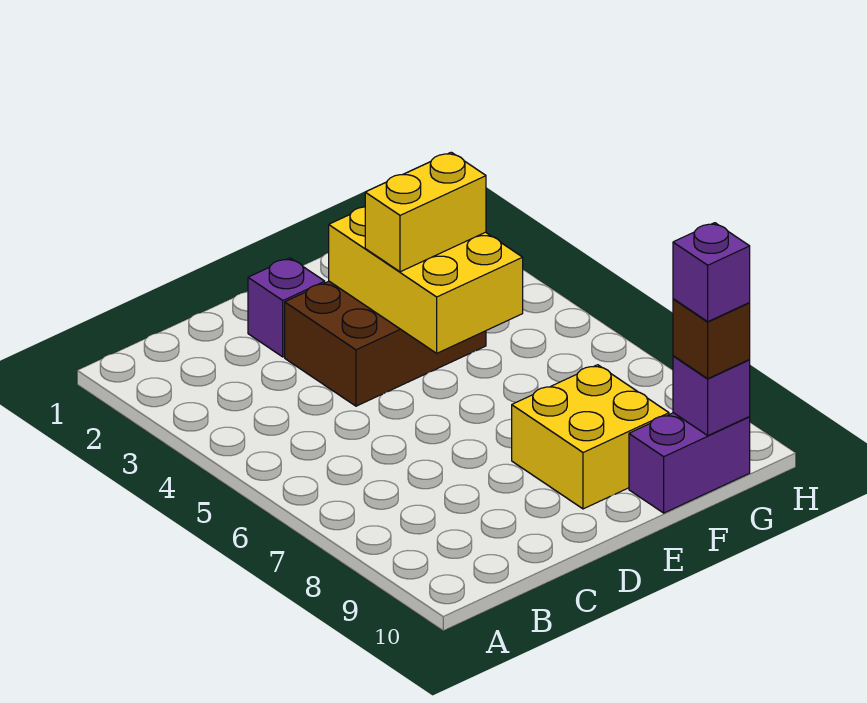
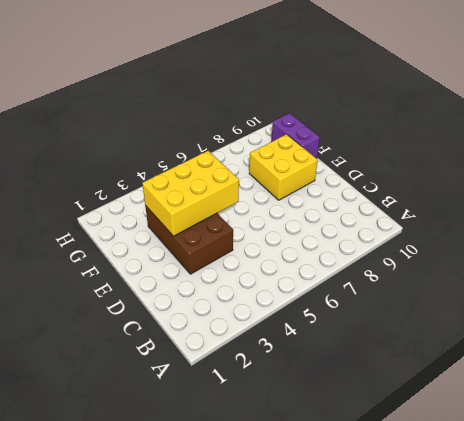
none -> purple brick D2 level 1
none -> purple brick G10 level 2

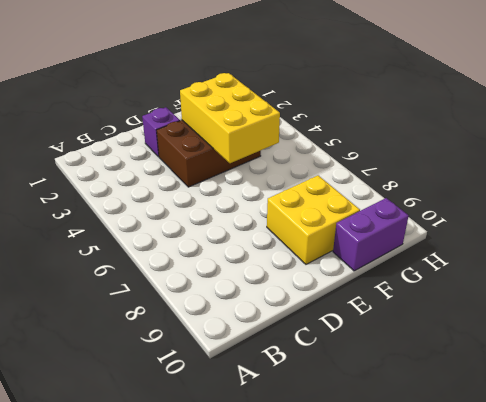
none -> purple brick G10 level 2
none -> yellow brick E4:F4 level 3

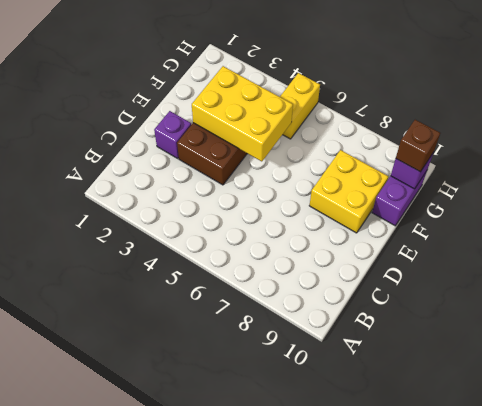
yellow brick G5:H5 level 1 -> yellow brick E4:F4 level 3
none -> purple brick G10 level 4

